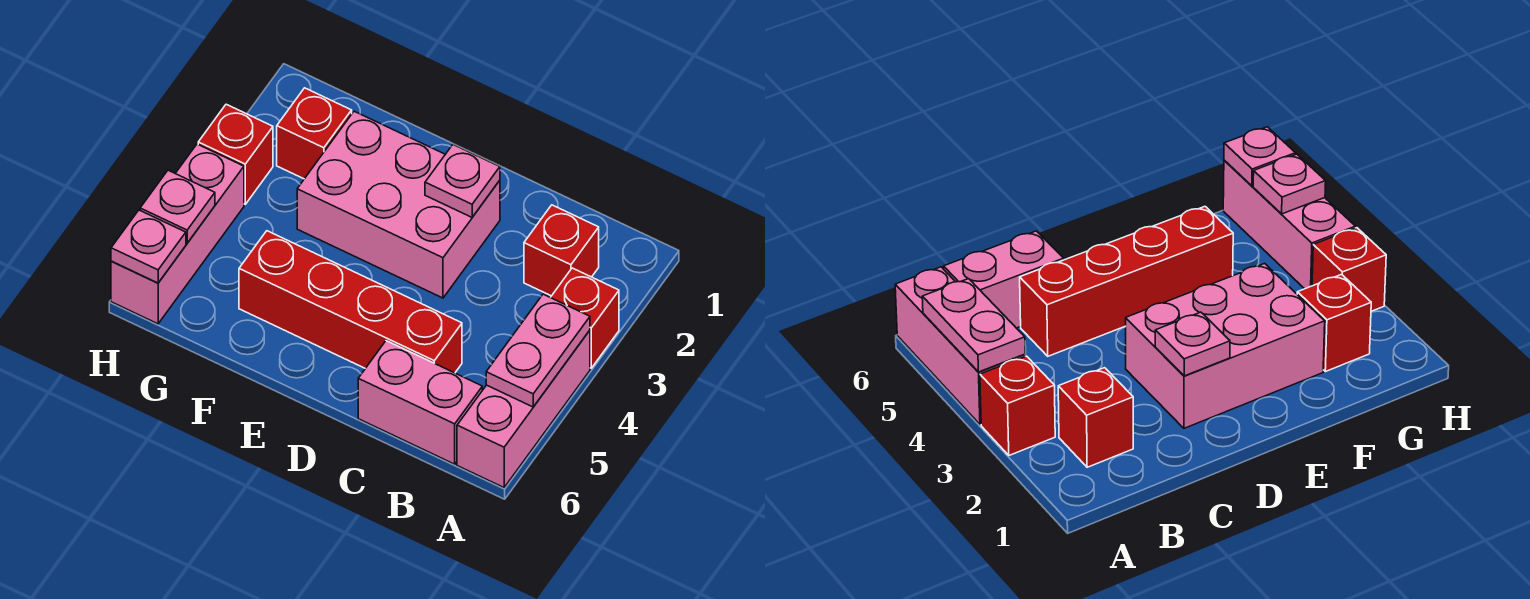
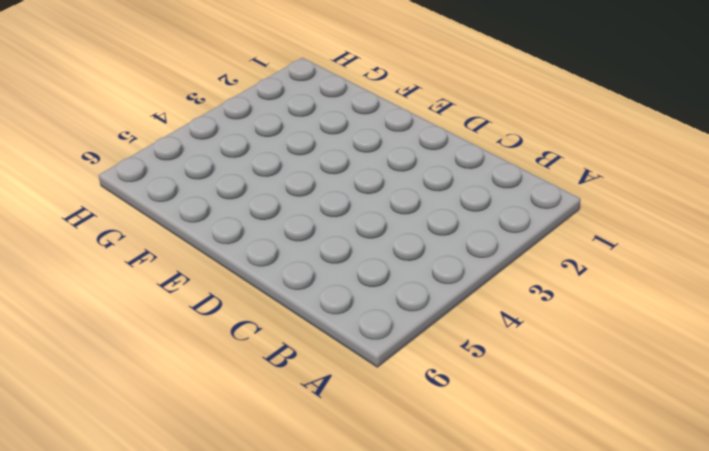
none -> red brick A3 level 1
none -> pink brick A4:A6 level 1
none -> red brick B2 level 1

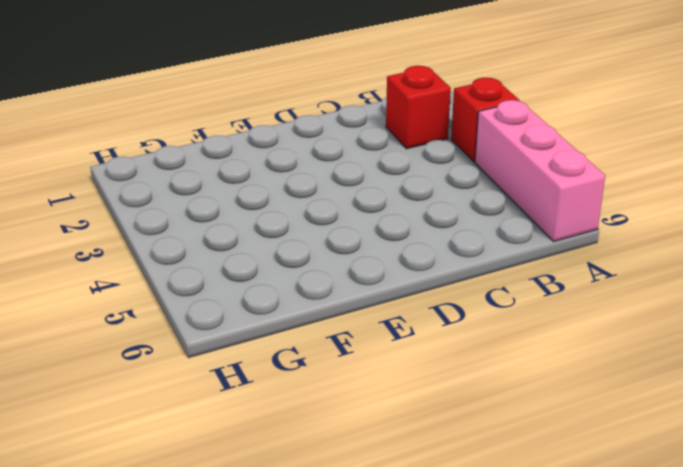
none -> pink brick B6:C6 level 1
none -> red brick C5:F5 level 1
none -> pink brick D2:F3 level 1

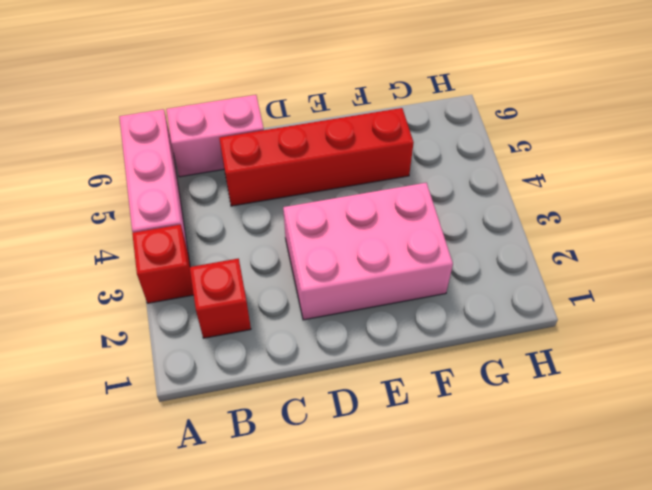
none -> red brick G2 level 1
none -> red brick H3 level 1
none -> pink brick H4:H6 level 1

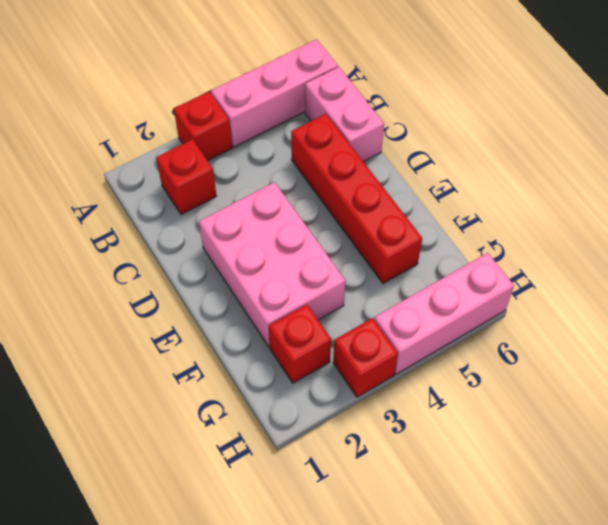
none -> pink plate A4:A5 level 2
none -> pink plate D2 level 2
none -> pink plate H5 level 2

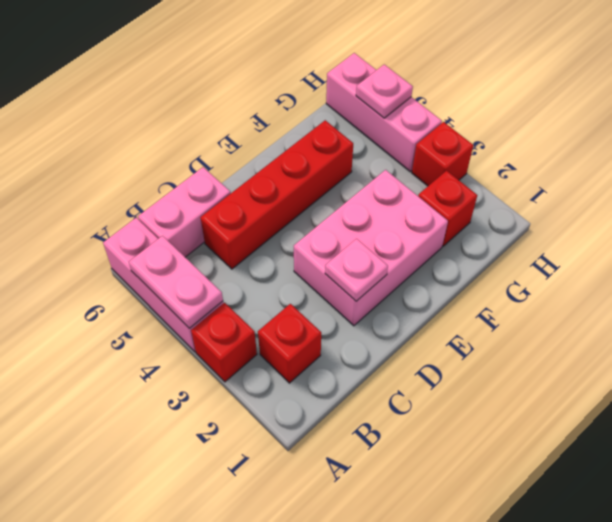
none -> pink plate H6 level 2

